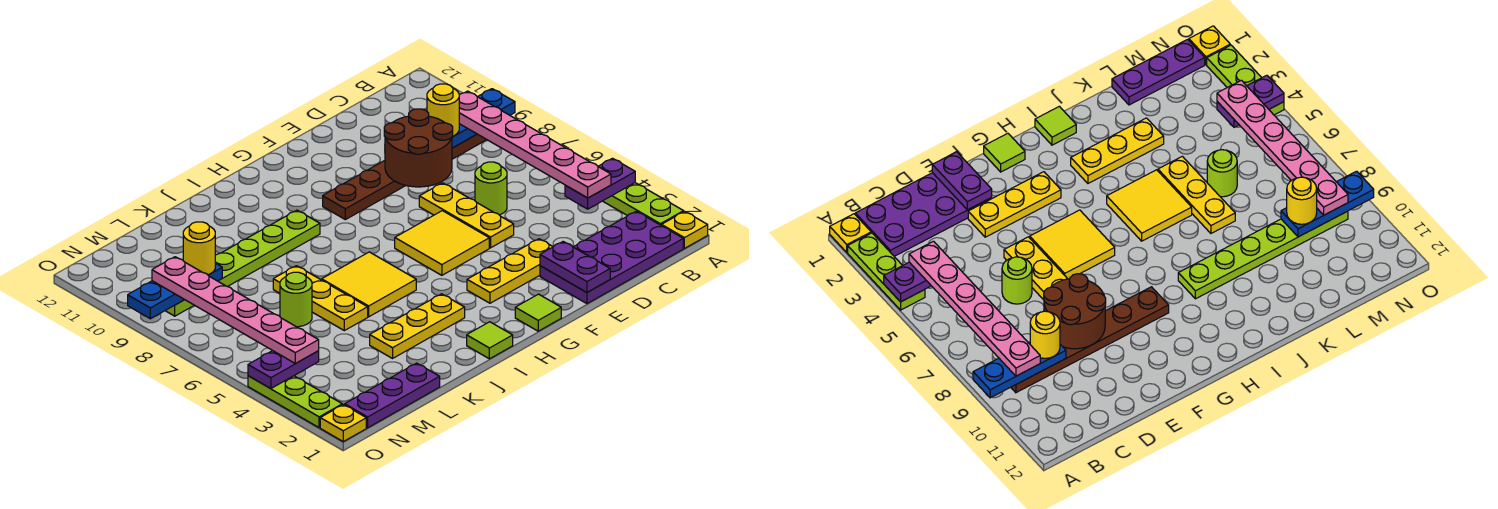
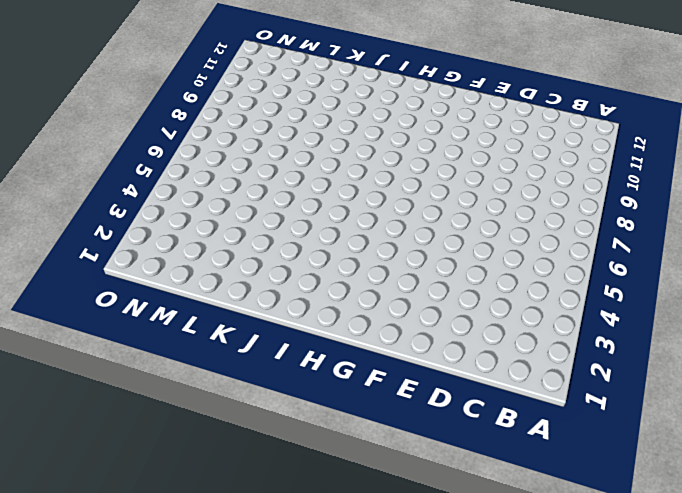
none -> yellow plate A1 level 1
none -> lime plate A2:A4 level 1
none -> purple plate B1:E2 level 1

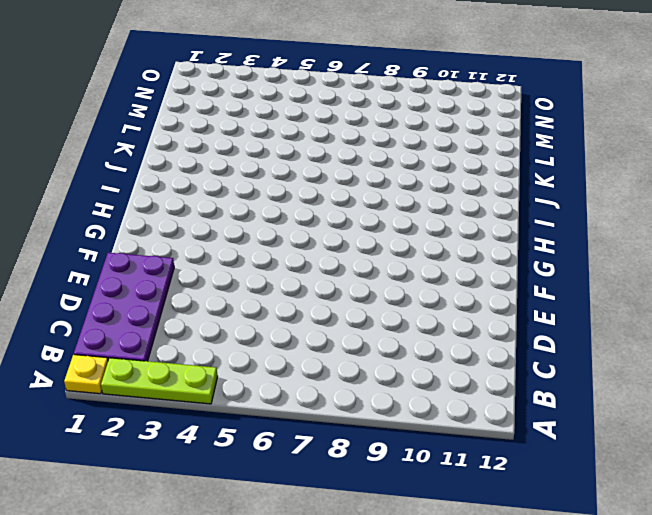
none -> brown plate B9:G9 level 1
none -> lime round brick D6 level 1
none -> yellow plate E3:G3 level 1

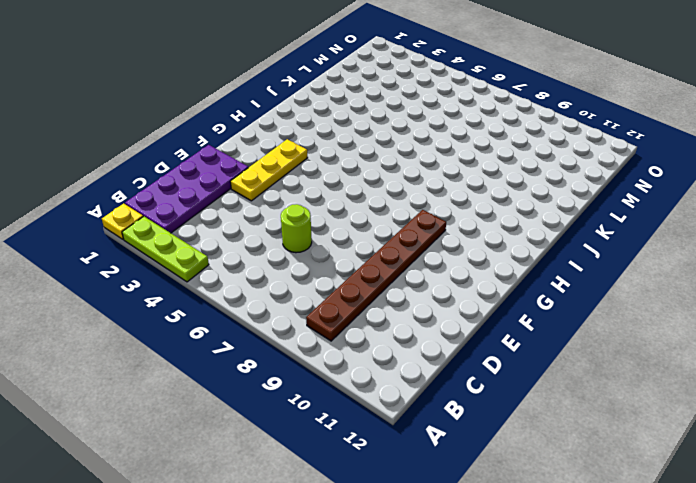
none -> yellow plate E5:E7 level 1
none -> yellow tile F5:G6 level 1
none -> lime tile G1 level 1

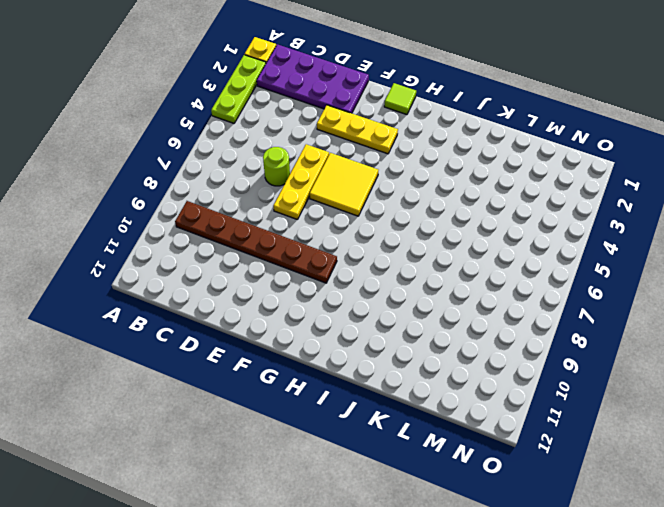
none -> lime tile I1 level 1
none -> yellow plate I3:K3 level 1
none -> yellow tile I5:J6 level 1

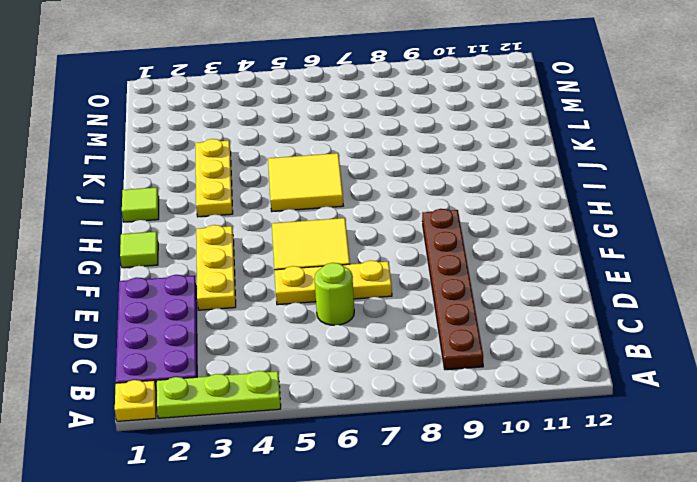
none -> lime plate I9:N9 level 1
none -> yellow plate K5:K7 level 1
none -> purple plate L1:N1 level 1

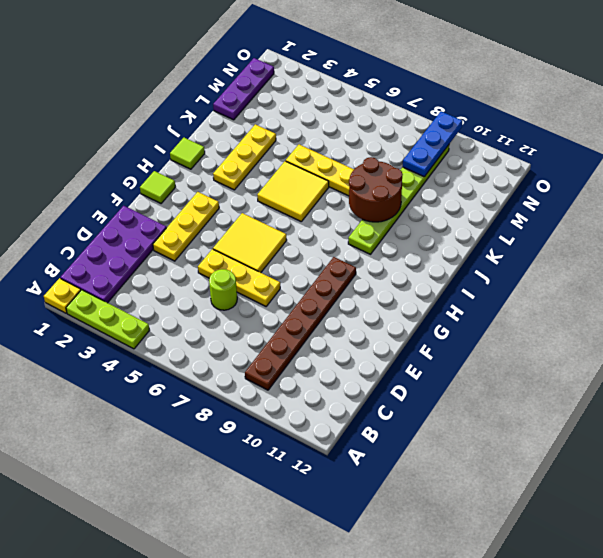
brown round brick J8:K9 level 2 -> brown round brick D8:E9 level 2
none -> lime round brick L6 level 1
none -> yellow plate O1 level 1
none -> lime plate O2:O4 level 1

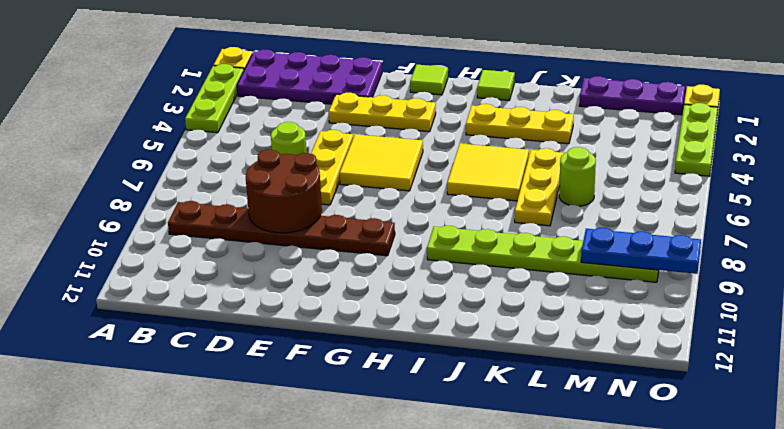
none -> purple plate A4:B4 level 2
none -> blue plate A9:C9 level 2
none -> purple plate E1:E2 level 2

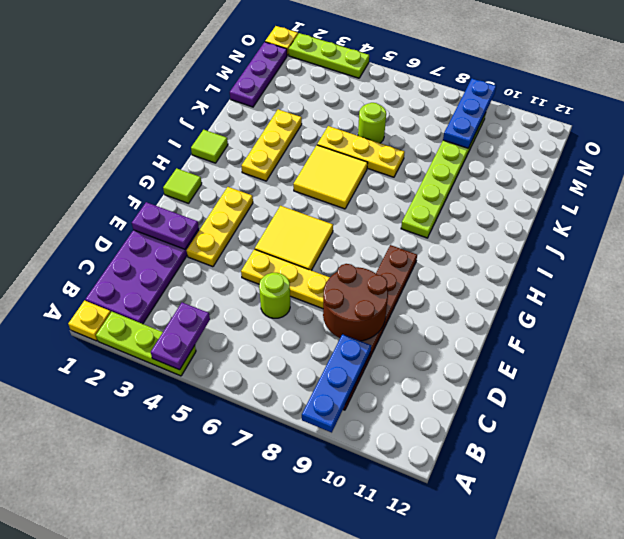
none -> purple plate N4:O4 level 2
none -> pink plate B4:B9 level 3
none -> yellow round brick C9 level 3

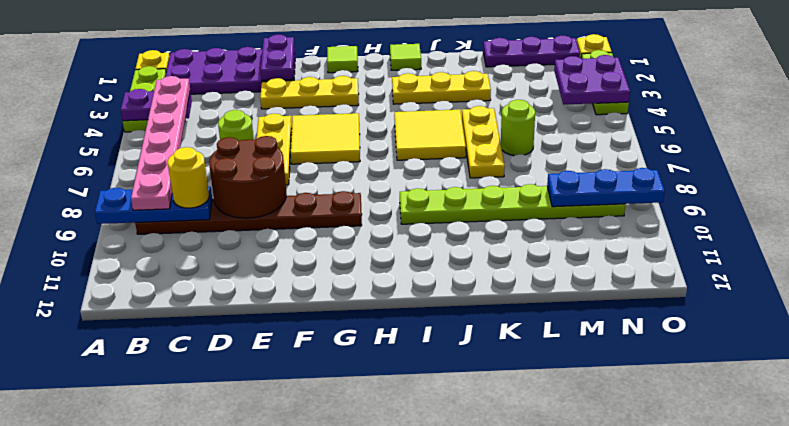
purple plate N3:O4 level 2 -> purple plate N4:O4 level 2
none -> yellow round brick M9 level 3
none -> pink plate N4:N9 level 3

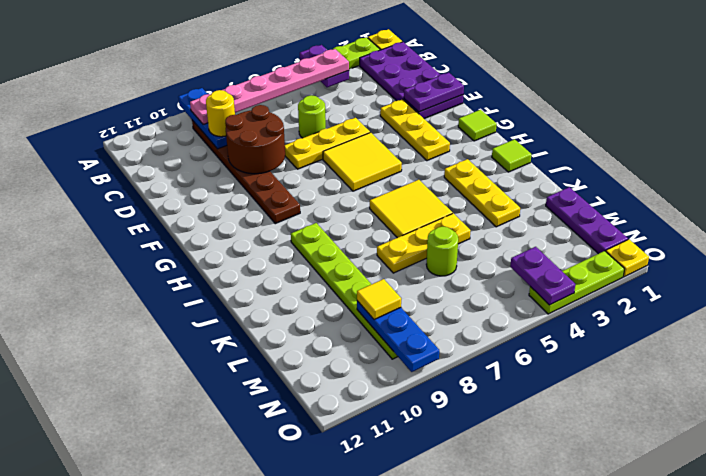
yellow tile M9 level 3 -> yellow round brick M9 level 3
none -> pink plate N4:N9 level 3

